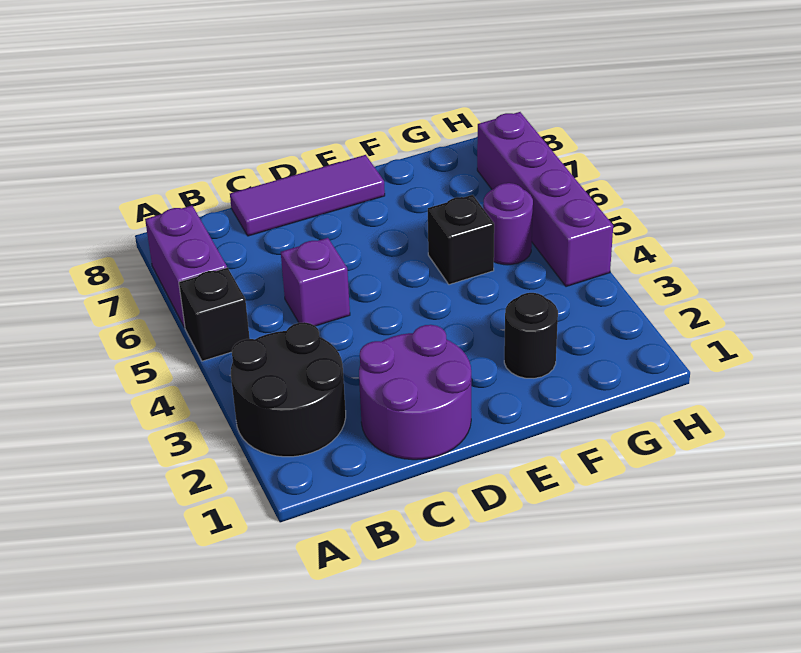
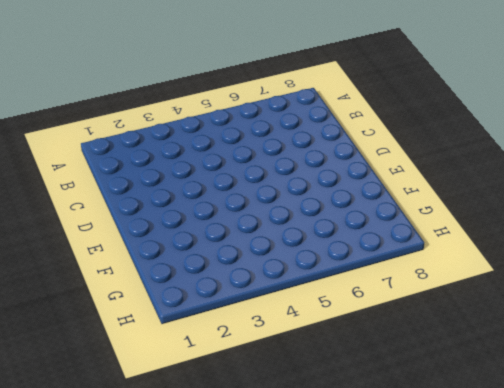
none -> black round brick A2:B3 level 1
none -> black brick A5 level 1

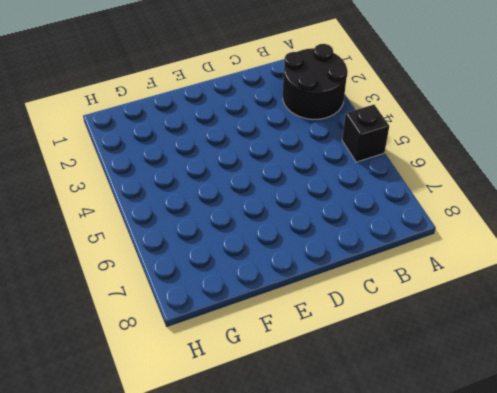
none -> purple brick A6:A7 level 1
none -> purple round brick C1:D2 level 1

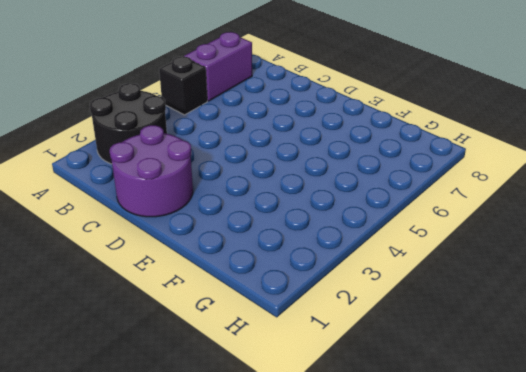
none -> purple brick C5 level 1
none -> purple tile C8:E8 level 1

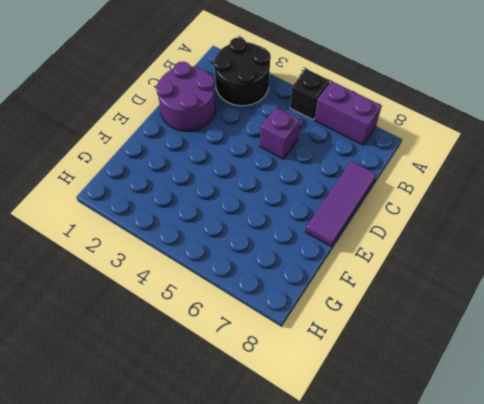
none -> black round brick F2 level 1
none -> black brick F5 level 1

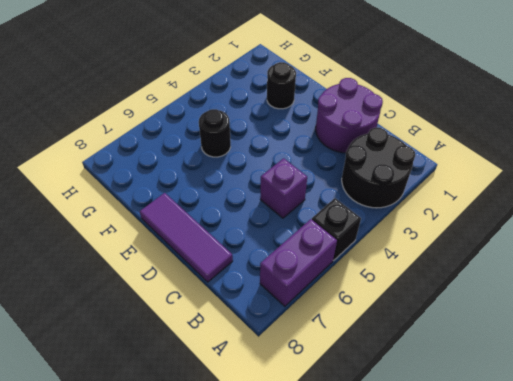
black round brick F5 level 1 -> black brick F5 level 1
none -> purple round brick G5 level 1
none -> purple brick H4:H7 level 1

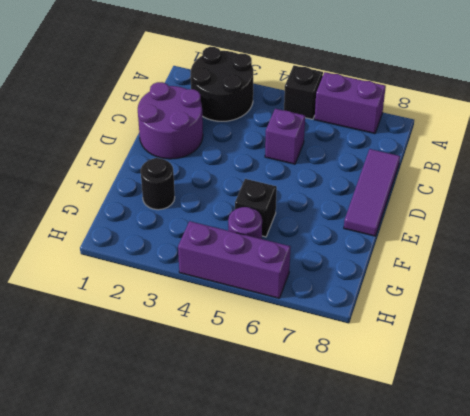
purple brick H4:H6 level 1 -> purple brick H4:H7 level 1

